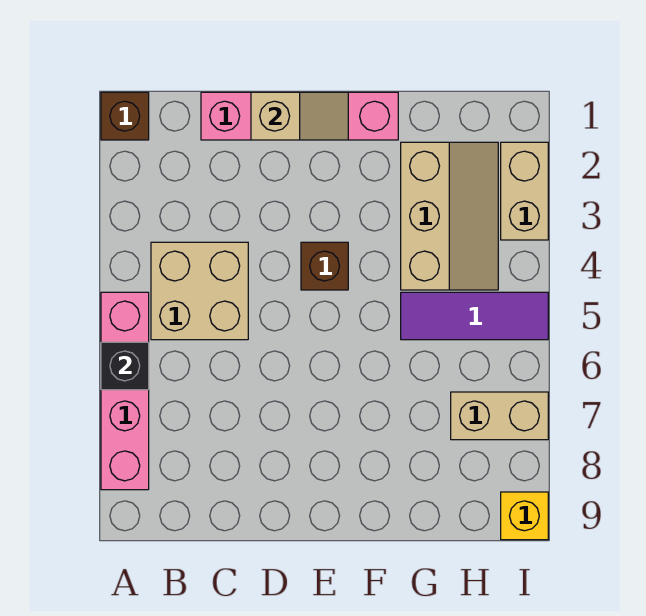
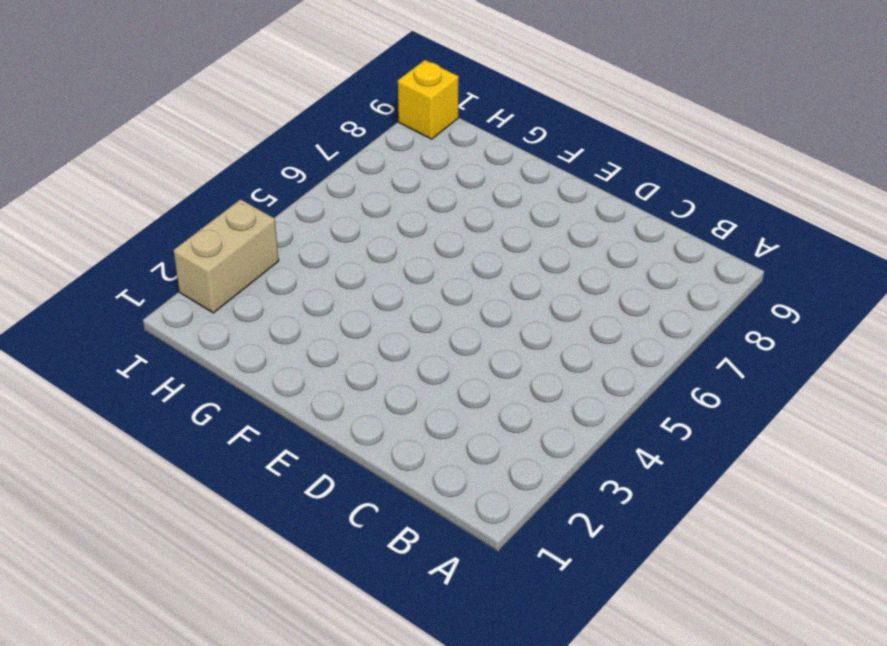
none -> brown brick A1 level 1
none -> pink brick A5:A8 level 1
none -> tan brick B4:C5 level 1

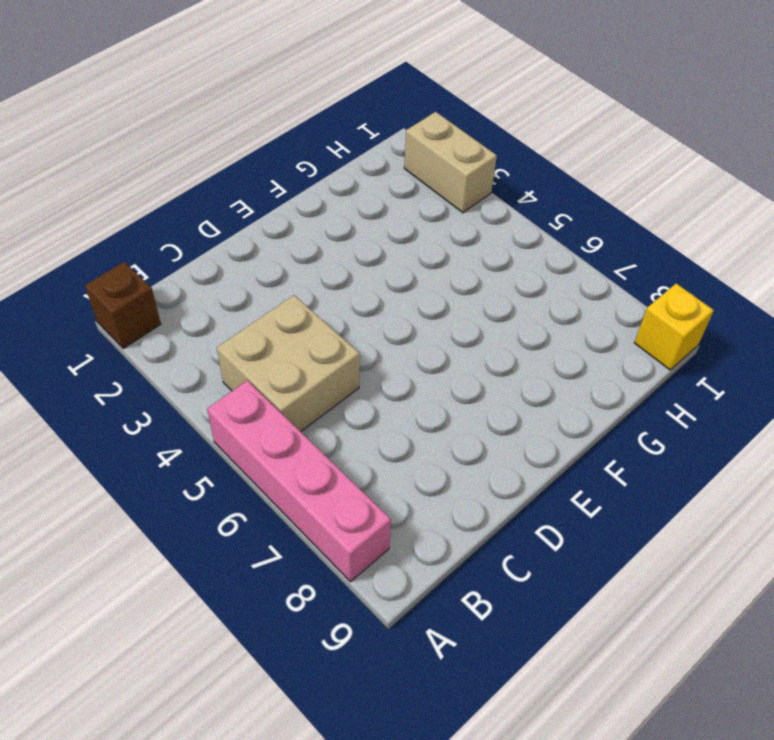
none -> pink brick C1:F1 level 1
none -> brown brick E4 level 1
none -> tan slope G2:H4 level 1 top G

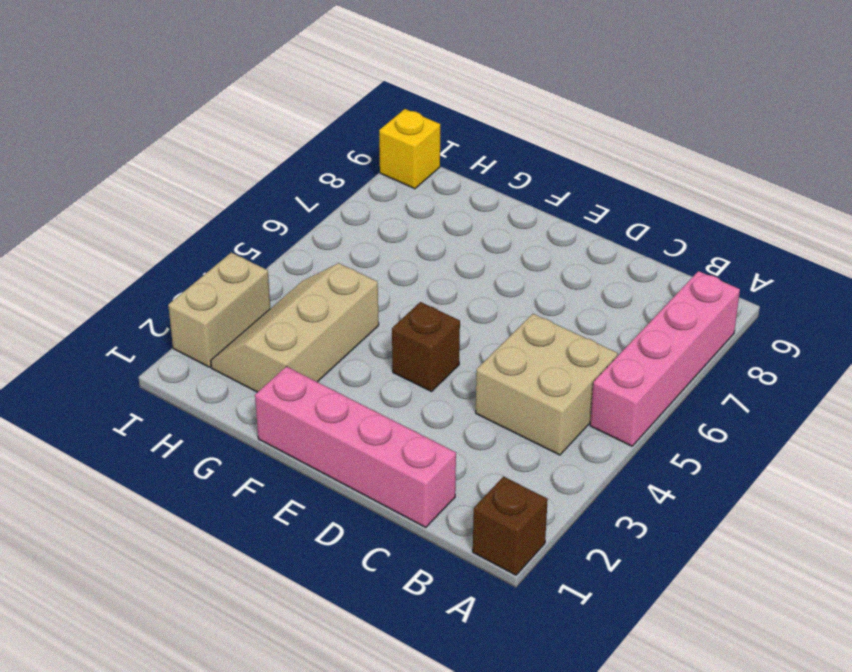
none -> purple tile G5:I5 level 1
none -> tan brick H7:I7 level 1
none -> black brick A6 level 2

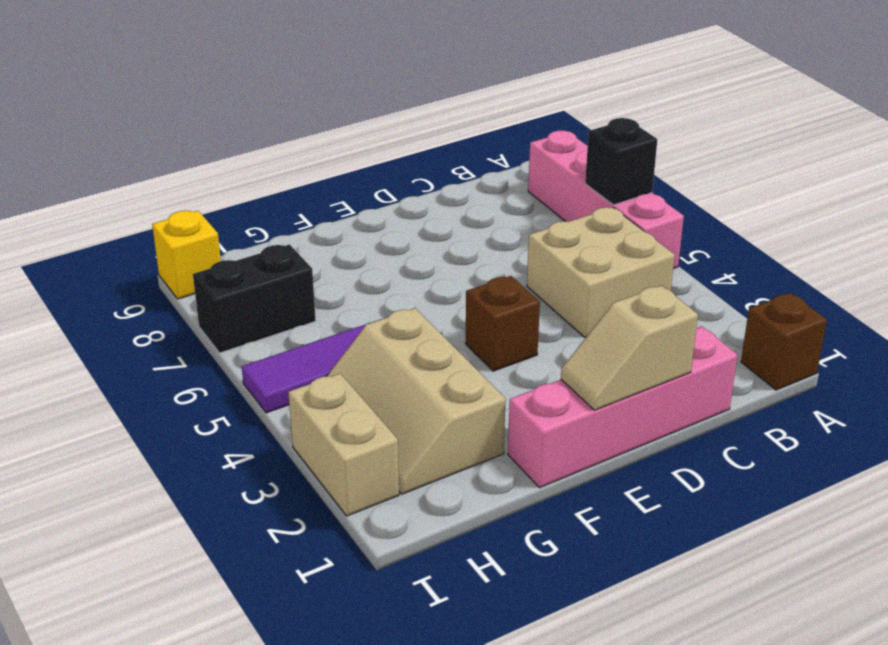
black brick H7:I7 level 1 -> tan brick H7:I7 level 1

